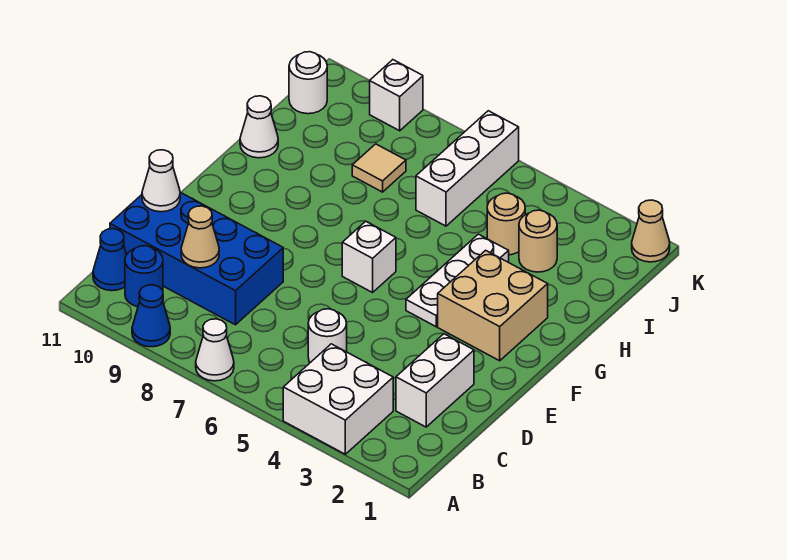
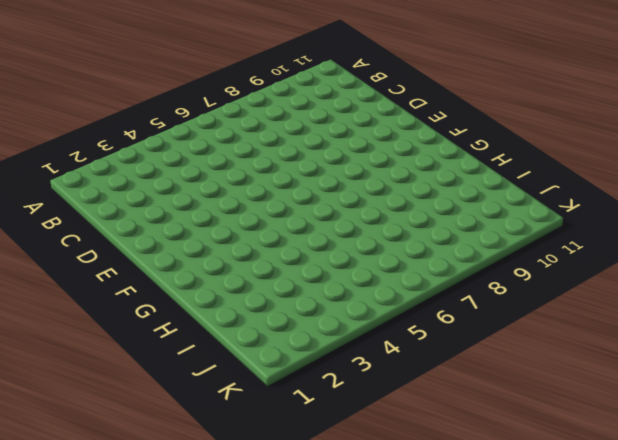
none -> white brick A3:B4 level 1
none -> white cone A7 level 1
none -> blue cone A9 level 1

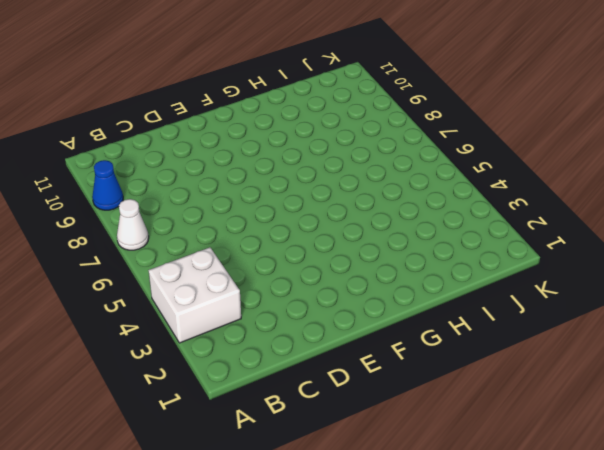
none -> blue round brick B10 level 1
none -> blue cone B11 level 1
none -> white brick C2:D2 level 1

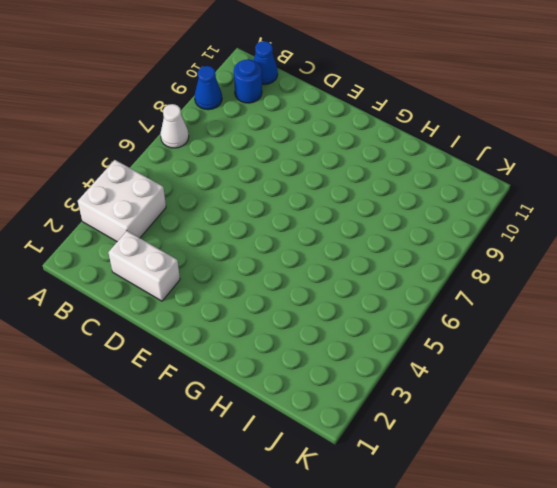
none -> white round brick C5 level 1
none -> blue brick C8:D11 level 1
none -> tan brick F2:G3 level 1

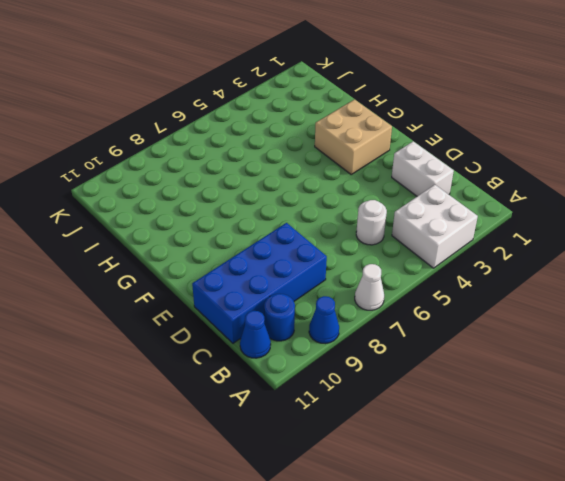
none -> white plate F4:H4 level 1
none -> white brick F6 level 1
none -> white cone H11 level 1

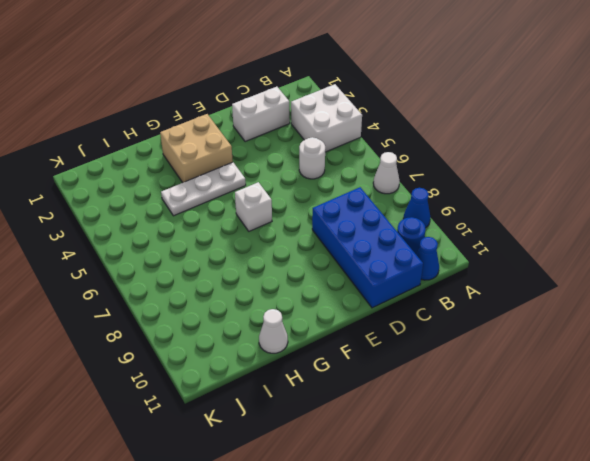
none -> tan round brick I3 level 1
none -> tan round brick I4 level 1
none -> white brick I6:K6 level 1

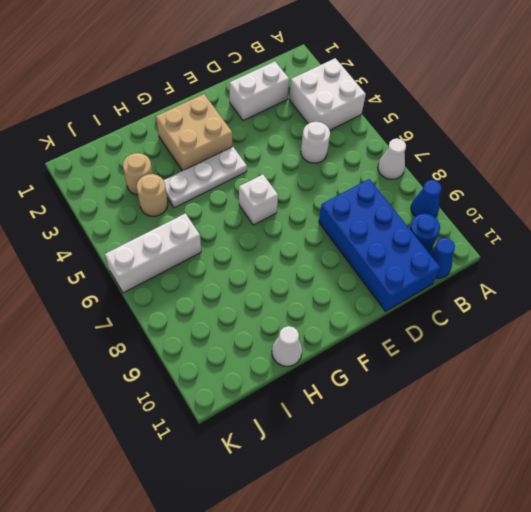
none -> tan tile I8 level 1
none -> white round brick J11 level 1
none -> tan cone K1 level 1

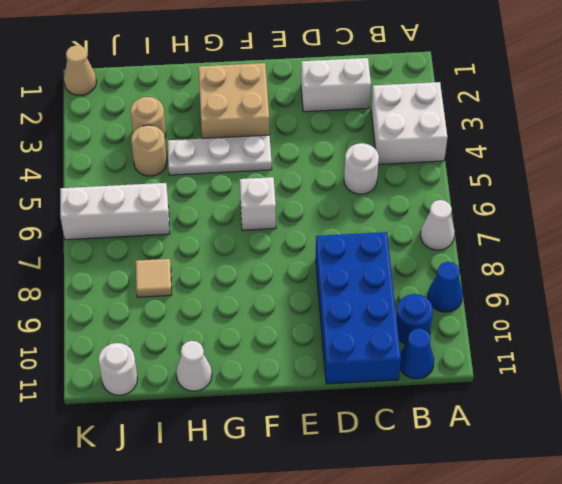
none -> white brick K9 level 1
none -> tan cone C9 level 2
none -> white cone D11 level 2

